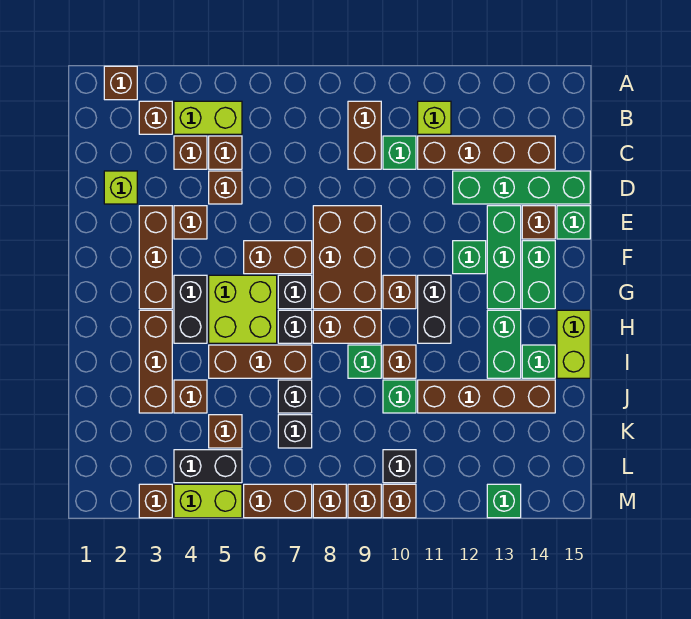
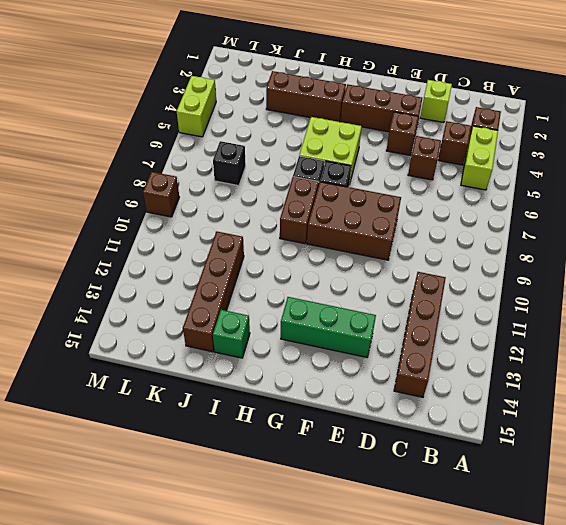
none -> brown brick A2 level 1
none -> brown brick B9:C9 level 1
none -> lime brick B11 level 1
none -> brown brick C5 level 1

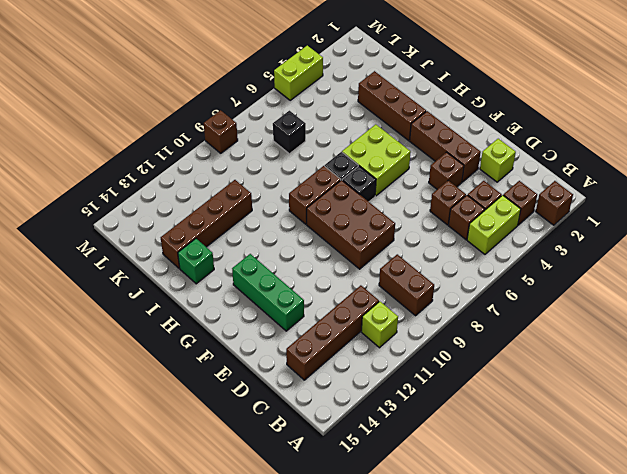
none -> green brick C10 level 1
none -> green brick D12:D15 level 1
none -> brown brick E14 level 1
none -> green brick E15 level 1

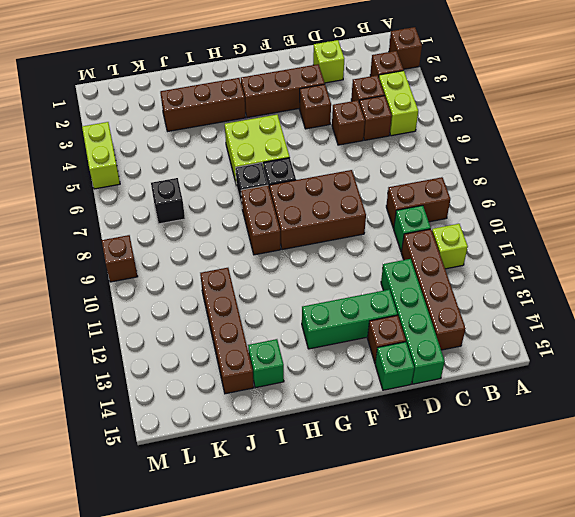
none -> brown brick F6:F7 level 1
none -> green brick F12 level 1
none -> green brick F14:G14 level 1
none -> black brick G4:H4 level 1

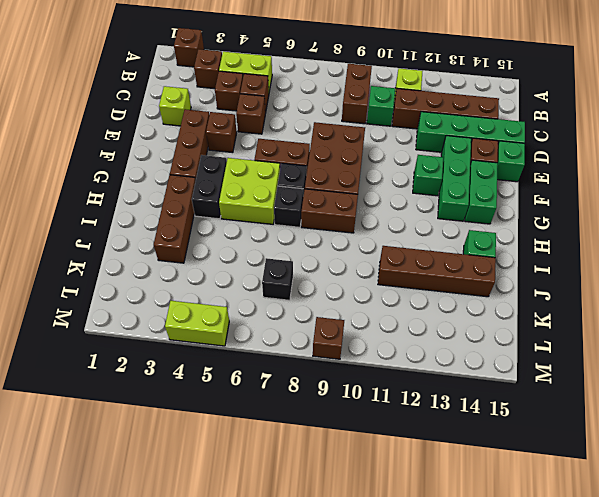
none -> brown brick G10 level 1
none -> black brick G11:H11 level 1
none -> green brick H13:I13 level 1
none -> lime brick H15:I15 level 1

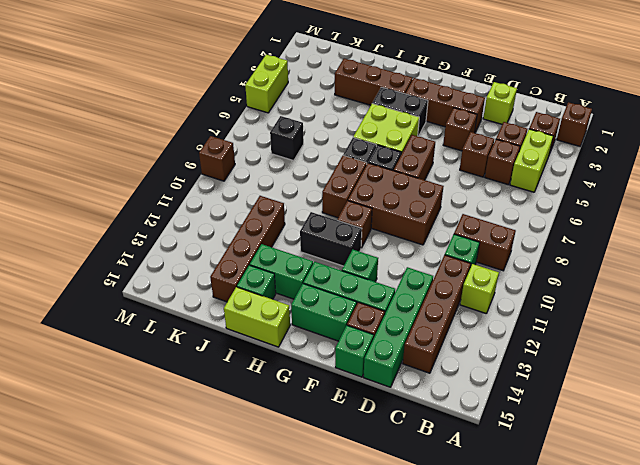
none -> brown brick I5:I7 level 1
none -> green brick I9 level 1
none -> brown brick I10 level 1
none -> brown brick J4 level 1

